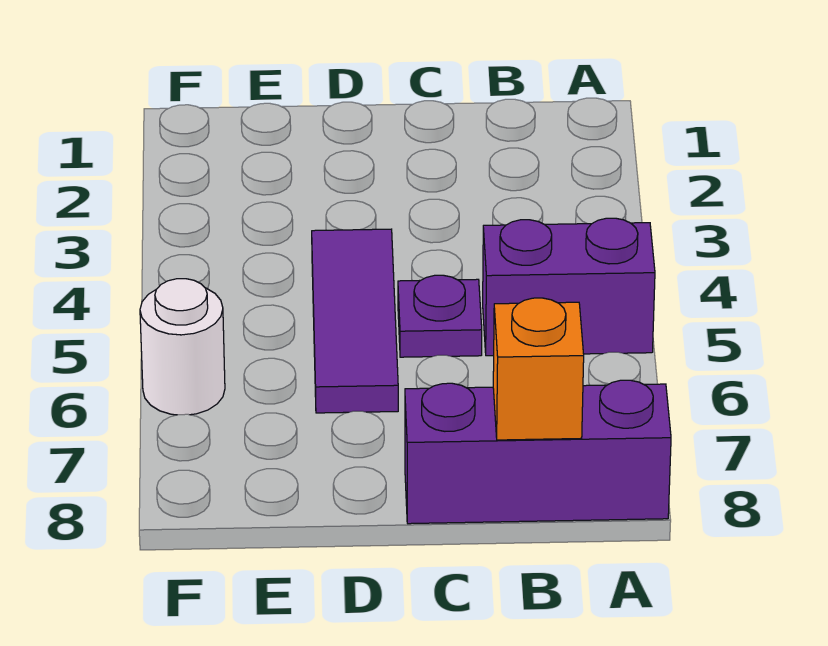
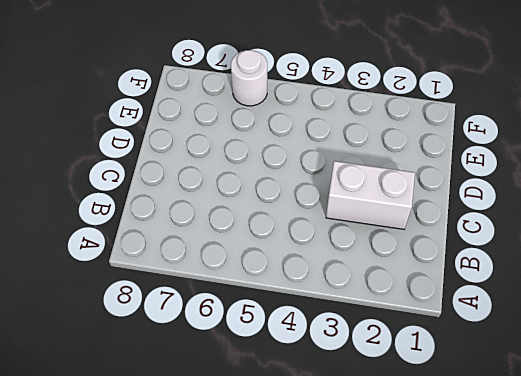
white brick C2:C3 level 1 -> none
none -> purple brick A5:B5 level 1
none -> purple brick A8:C8 level 1

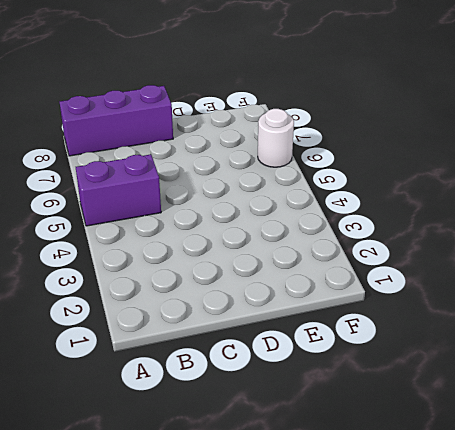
none -> purple plate C5 level 1
none -> purple tile D4:D6 level 1

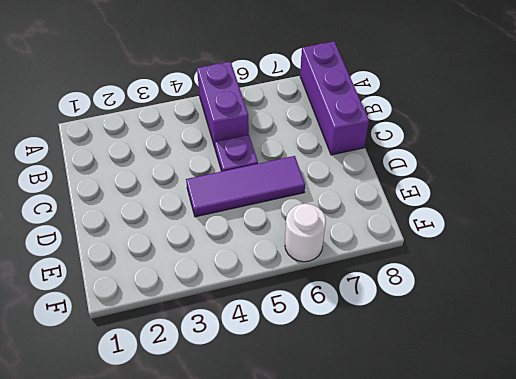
none -> orange brick B8 level 2

